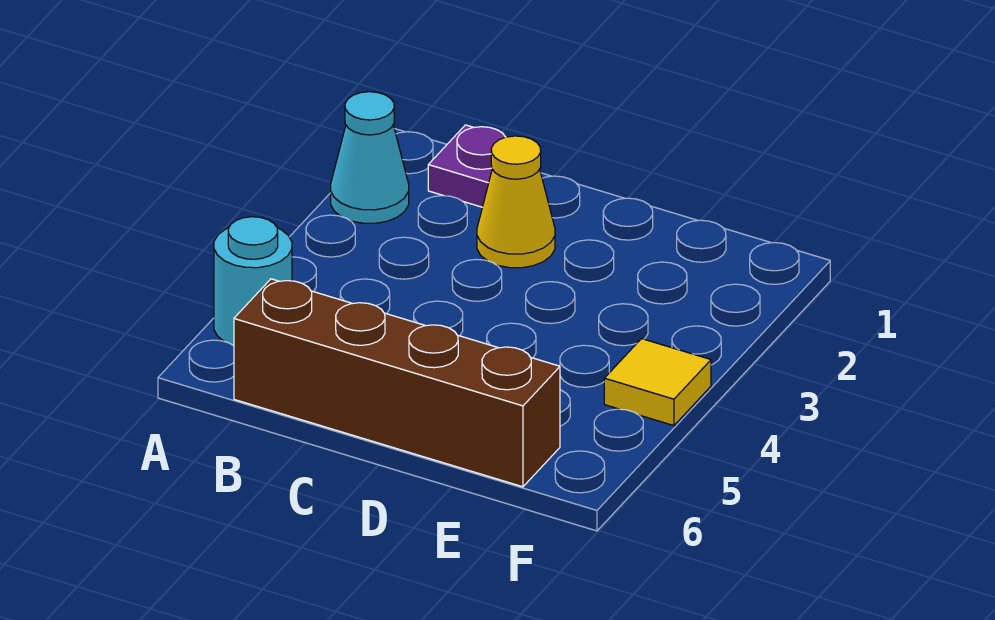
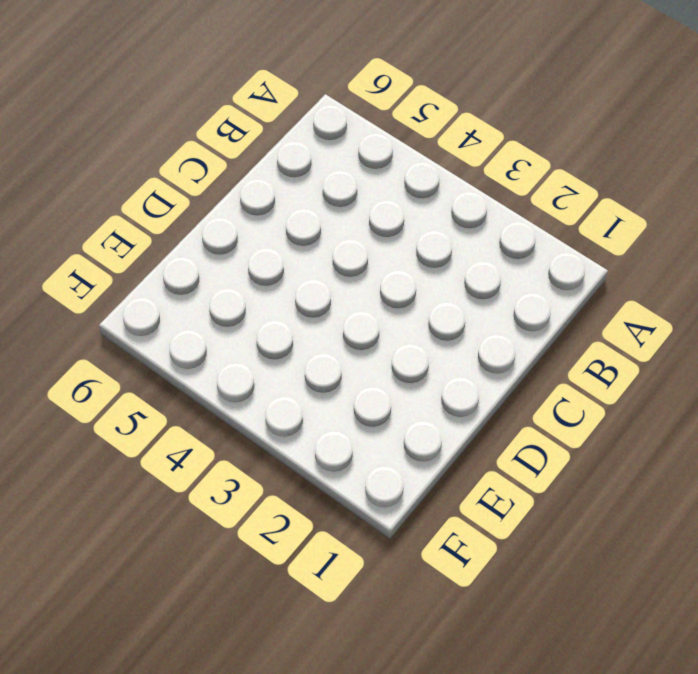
none -> cyan cone A2 level 1
none -> cyan round brick A5 level 1

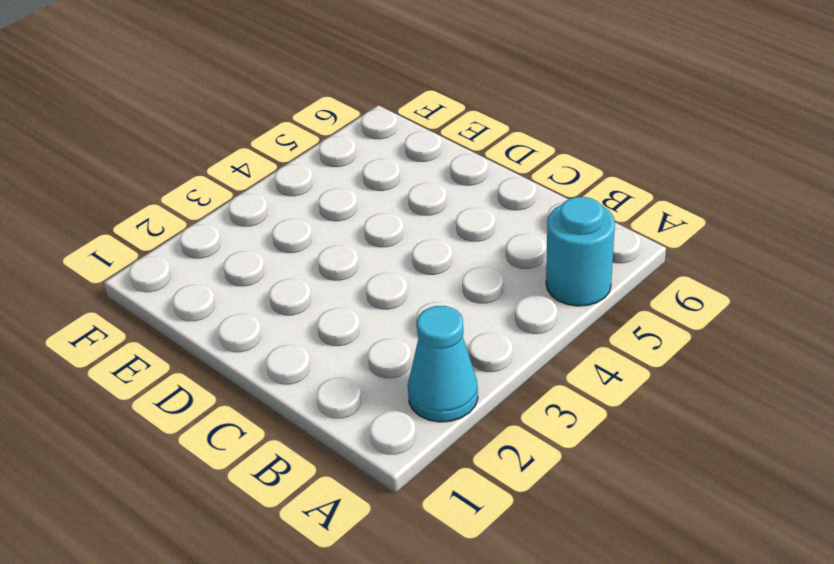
none -> purple plate B1 level 1
none -> brown brick B6:E6 level 1

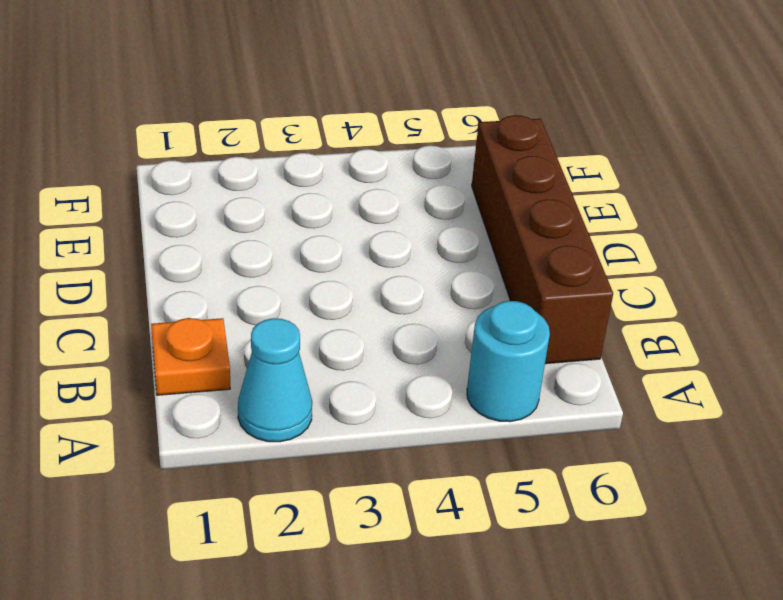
orange plate B1 level 1 -> purple plate B1 level 1
none -> yellow cone C2 level 1
none -> yellow tile F4 level 1

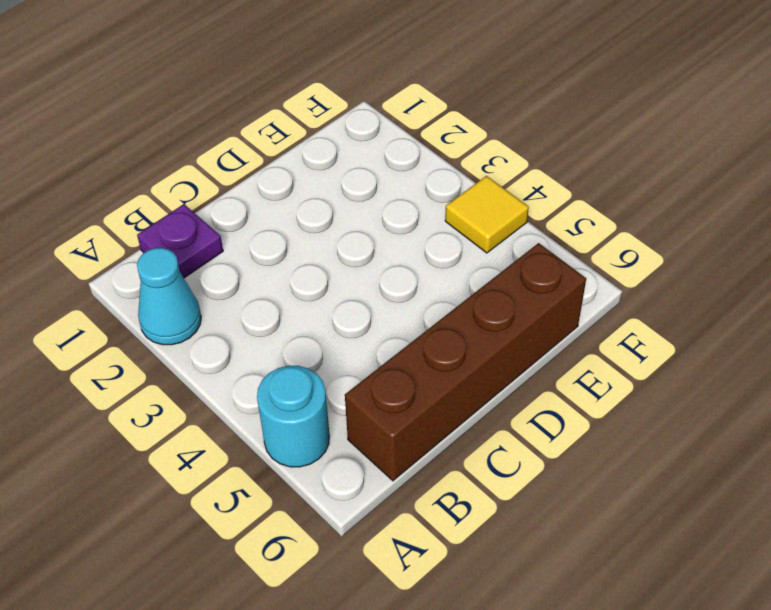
none -> yellow cone C2 level 1

